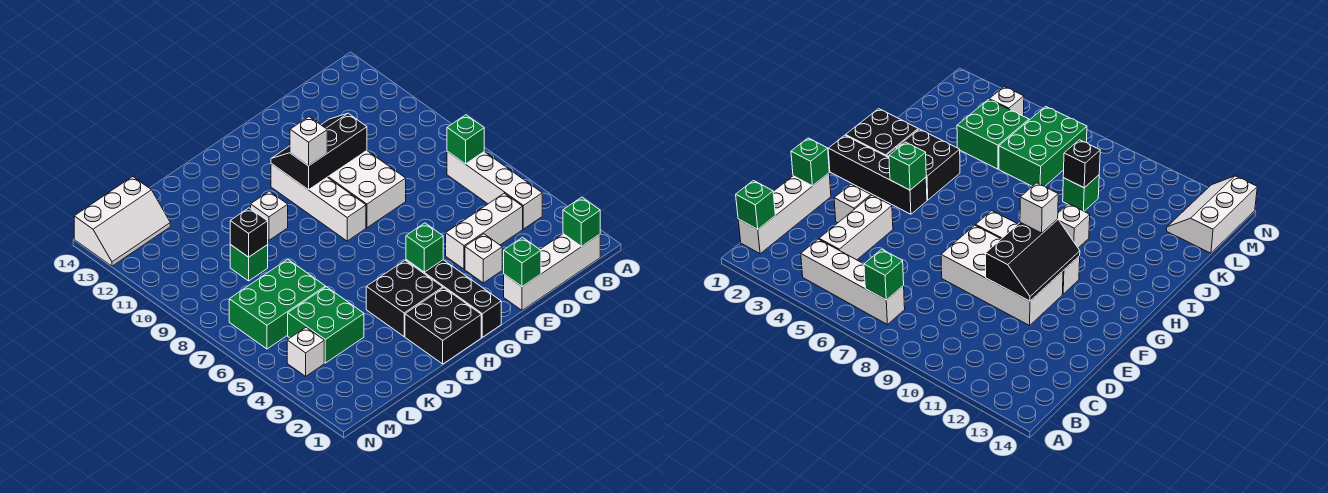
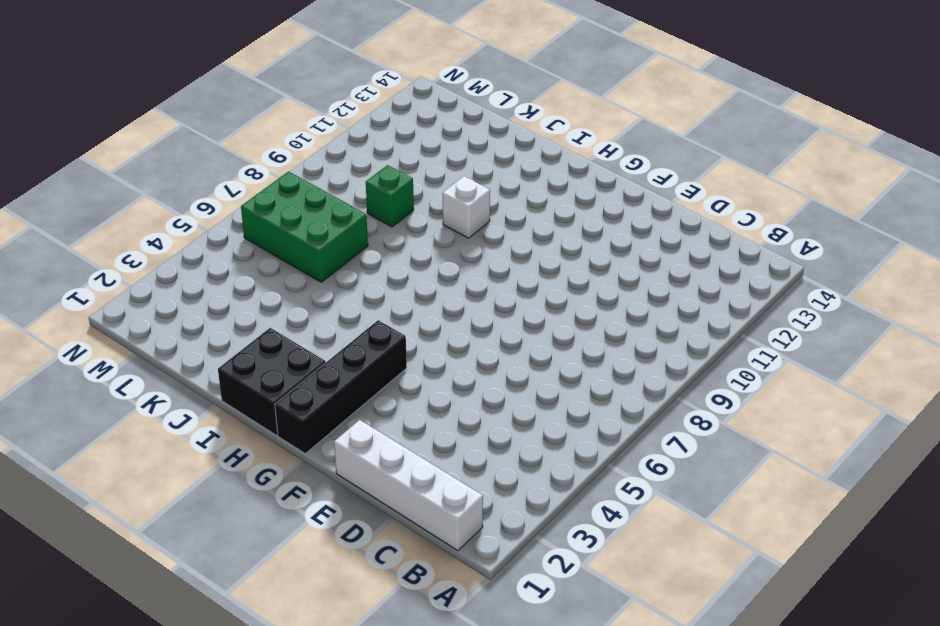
none -> white brick B4:B7 level 1
none -> white brick C4:E4 level 1
none -> white brick E3 level 1

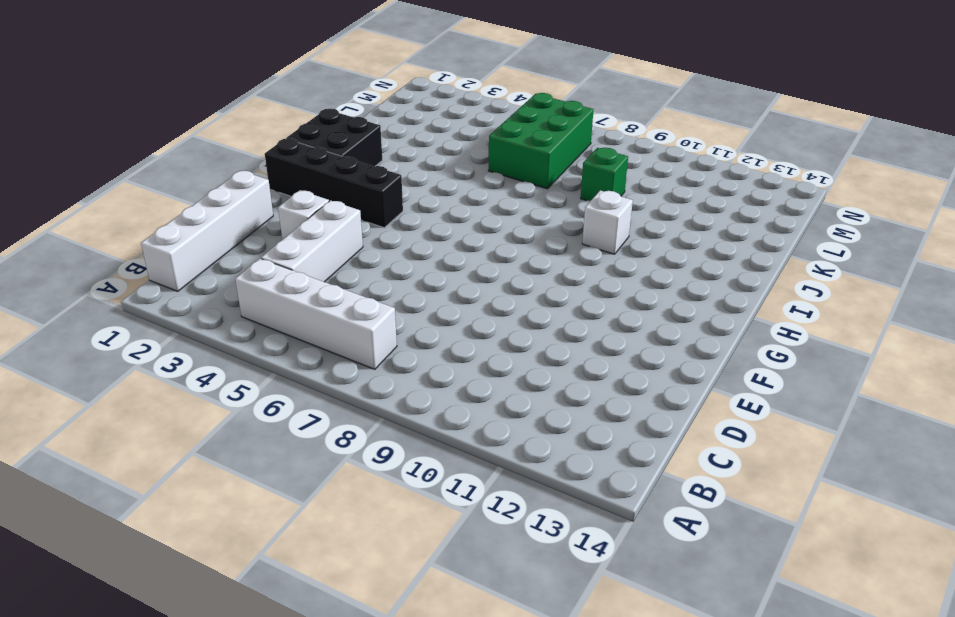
none -> white brick E8:F11 level 1
none -> white brick G8:G11 level 1
none -> black brick H3:I4 level 1

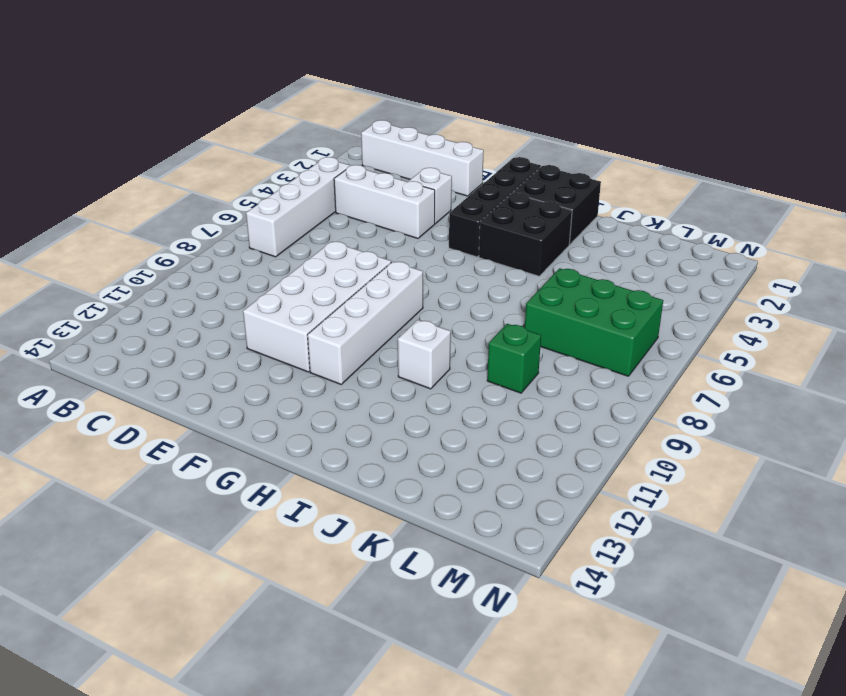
none -> green brick K4:L5 level 1
none -> white slope L13:N14 level 1 top 14
none -> white brick M4 level 1

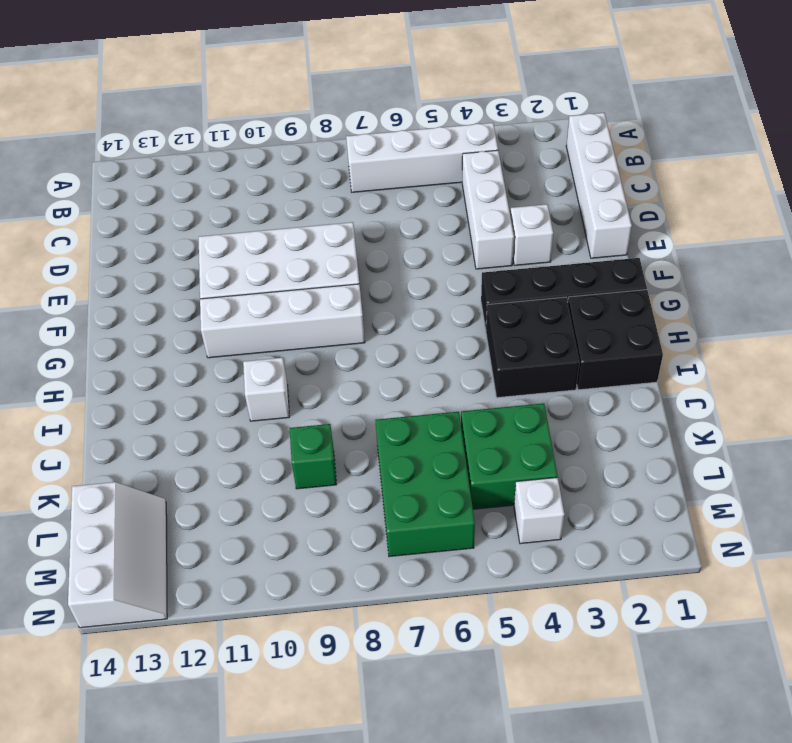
none -> green brick B1 level 2
none -> green brick B7 level 2
none -> green brick E1 level 2

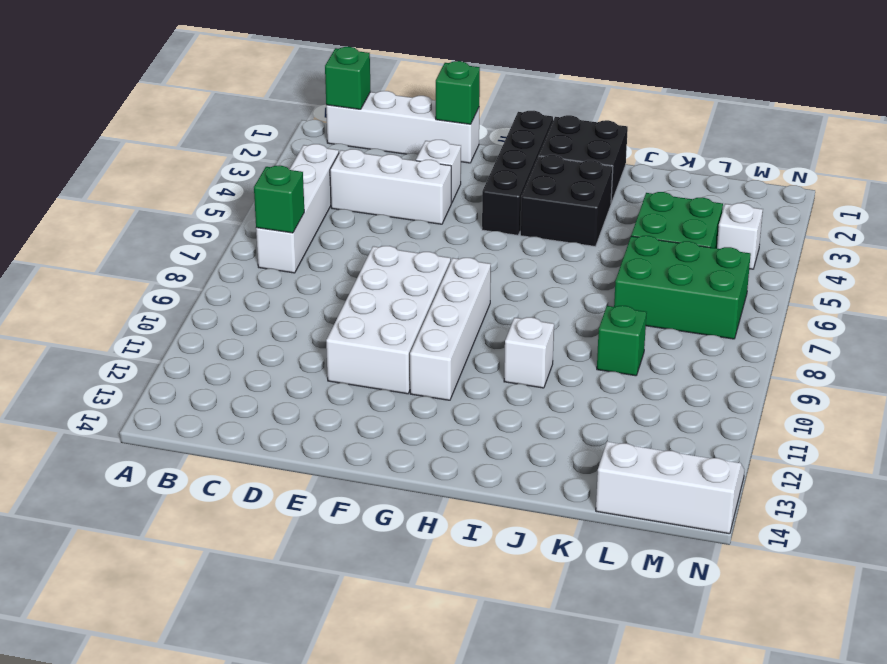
none -> black slope E10:G11 level 2 top 10
none -> green brick G4 level 2
none -> black brick K9 level 2

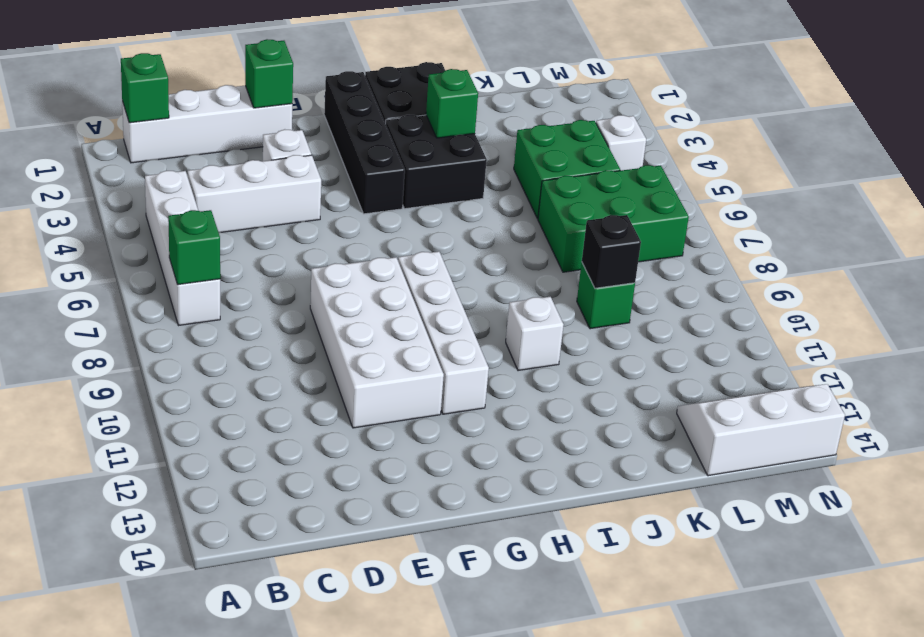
green brick I3 level 2 -> green brick G4 level 2
none -> black slope E10:G11 level 2 top 10
none -> white brick G10 level 3

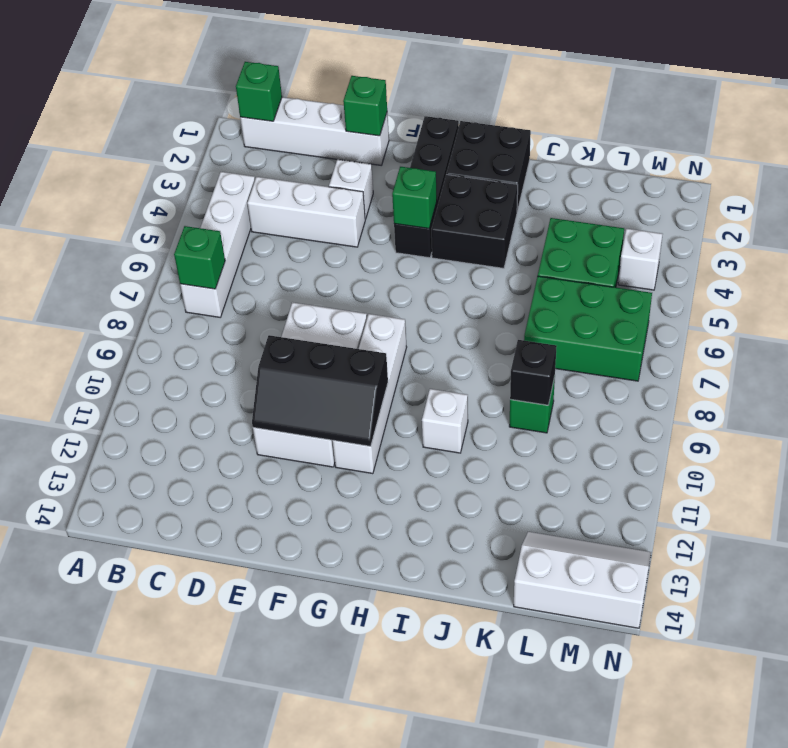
none -> white brick G10 level 3

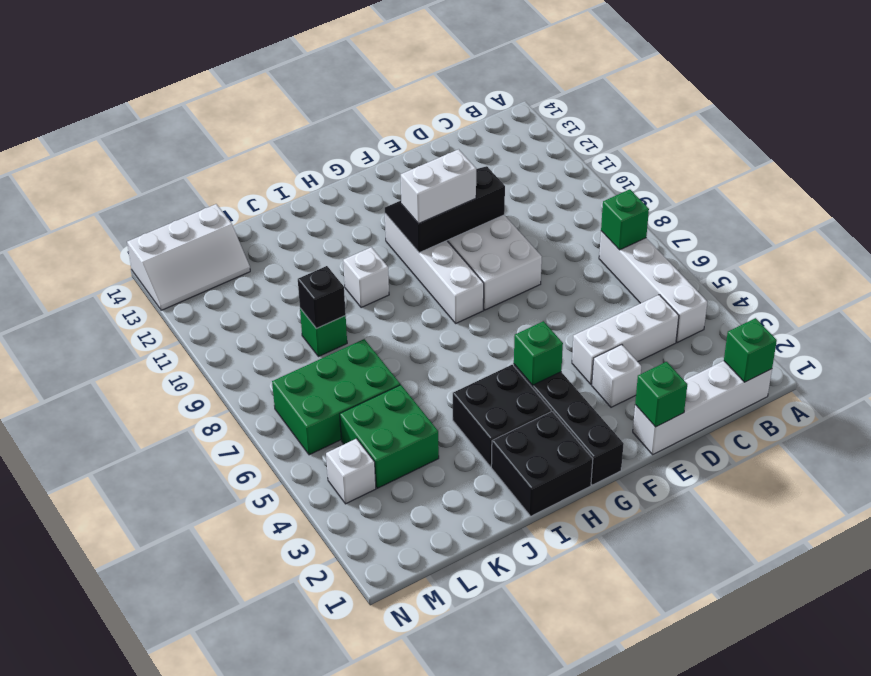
white brick F10:G10 level 3 -> white brick G10 level 3

